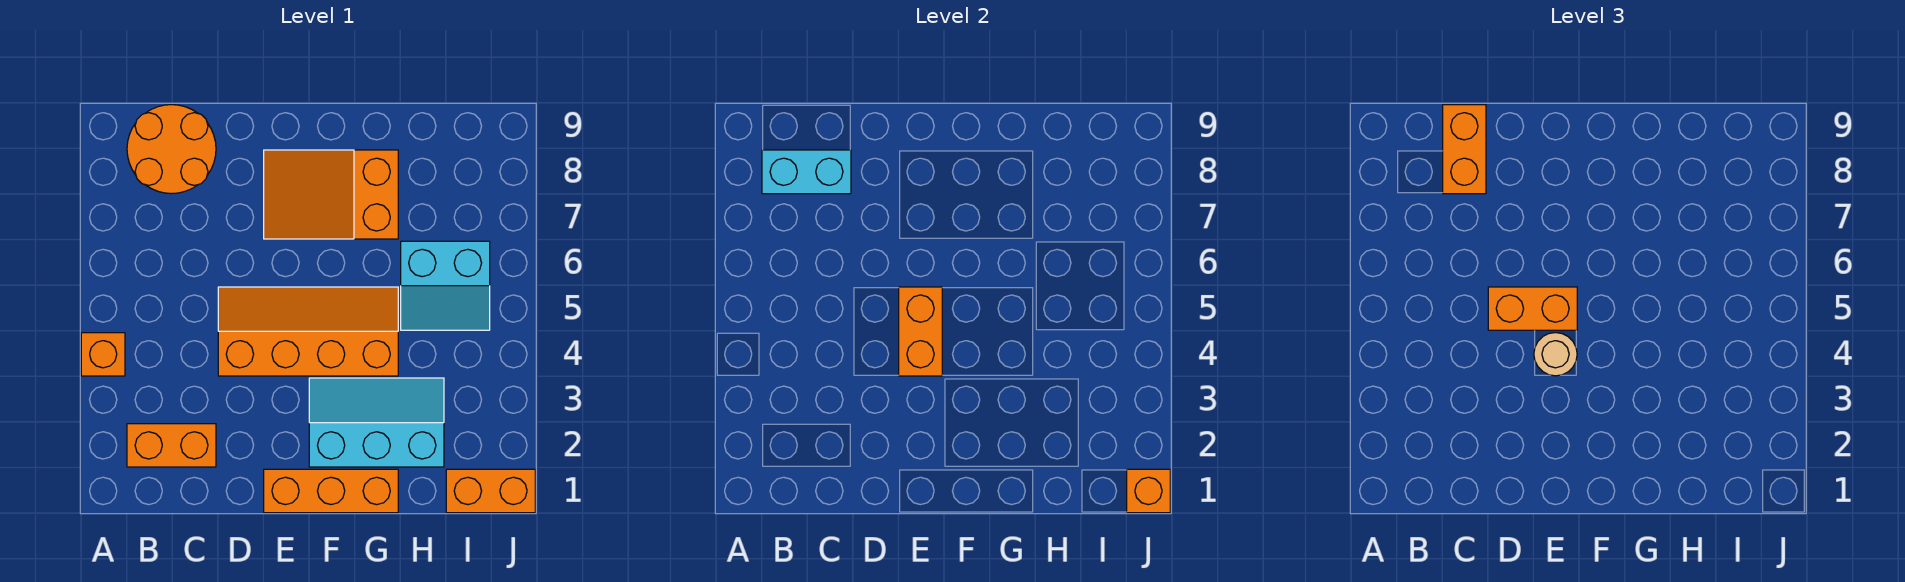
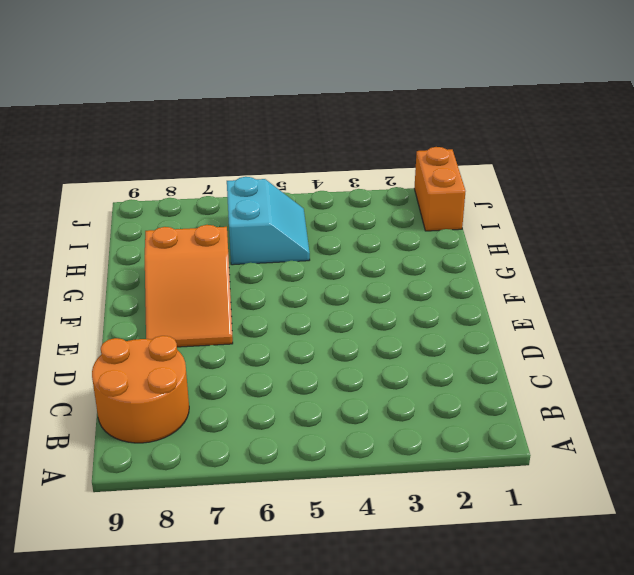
none -> orange brick A4 level 1
none -> orange brick B2:C2 level 1
none -> orange slope D4:G5 level 1 top 4

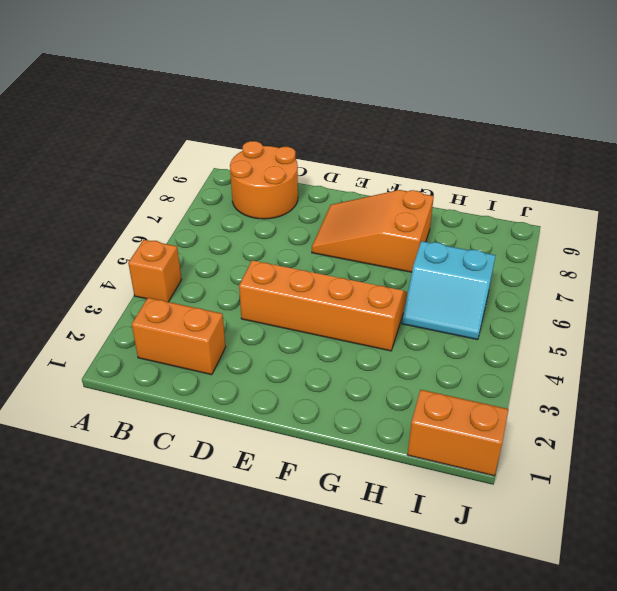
none -> orange brick E1:G1 level 1
none -> cyan slope F2:H3 level 1 top 2
none -> cyan brick B8:C8 level 2

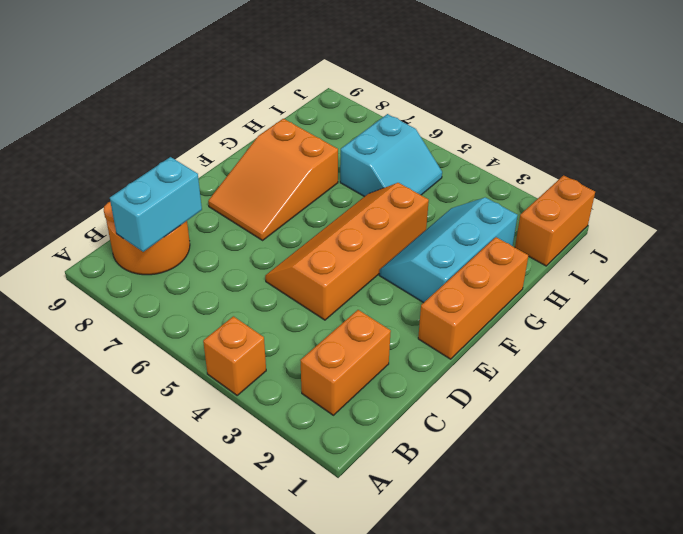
none -> orange brick E4:E5 level 2
none -> orange brick J1 level 2
none -> orange brick C8:C9 level 3

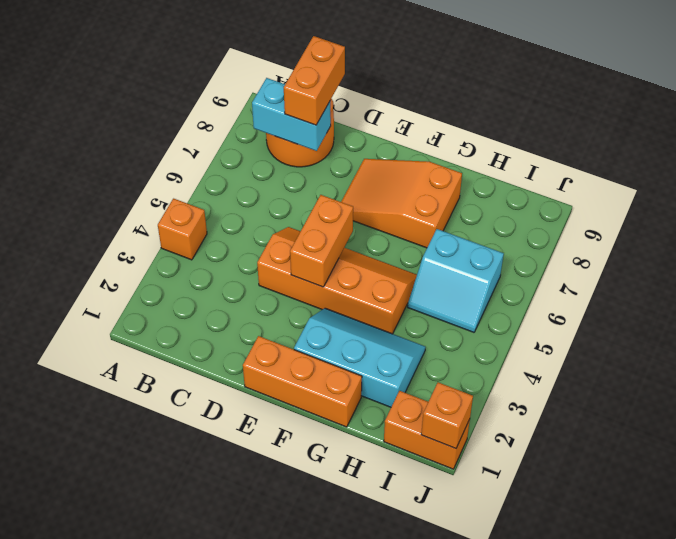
none -> orange brick B2:C2 level 1
none -> orange brick D5:E5 level 3
none -> tan round brick E4 level 3

